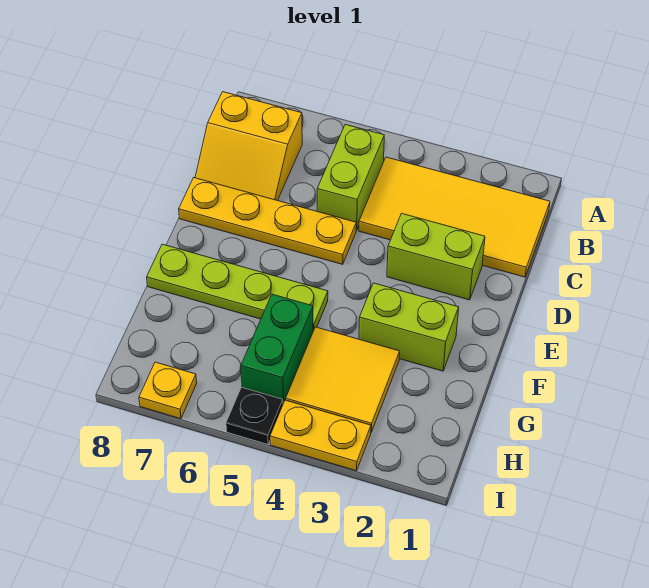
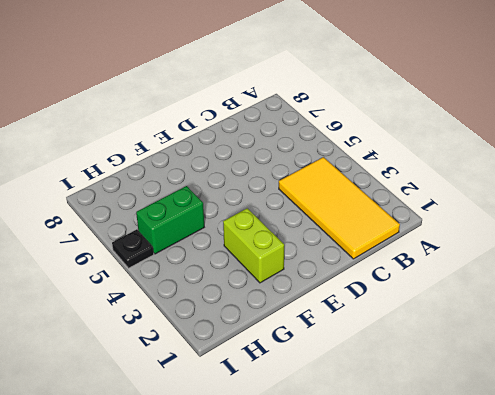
none -> lime brick B5:C5 level 1
none -> yellow slope B7:C8 level 1 top B
none -> lime brick D2:D3 level 1

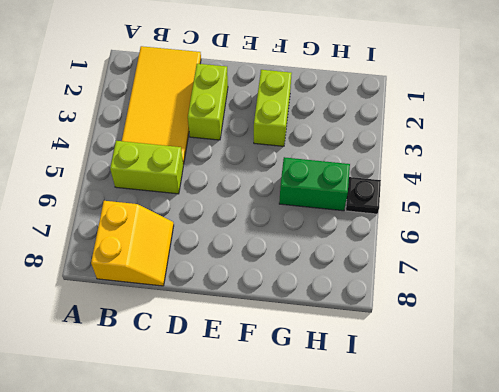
none -> yellow plate D5:D8 level 1
none -> lime plate F5:F8 level 1
none -> yellow tile G3:H4 level 1

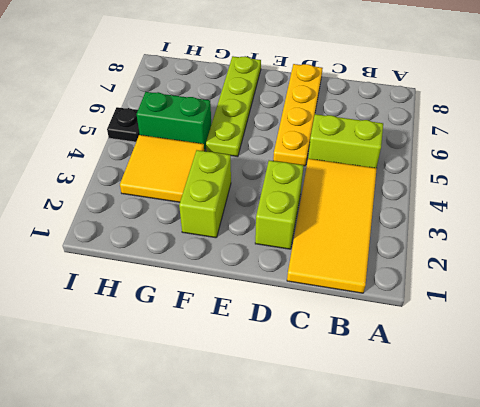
none -> yellow slope B7:C8 level 1 top B
none -> yellow plate I3:I4 level 1
none -> yellow plate I7 level 1

